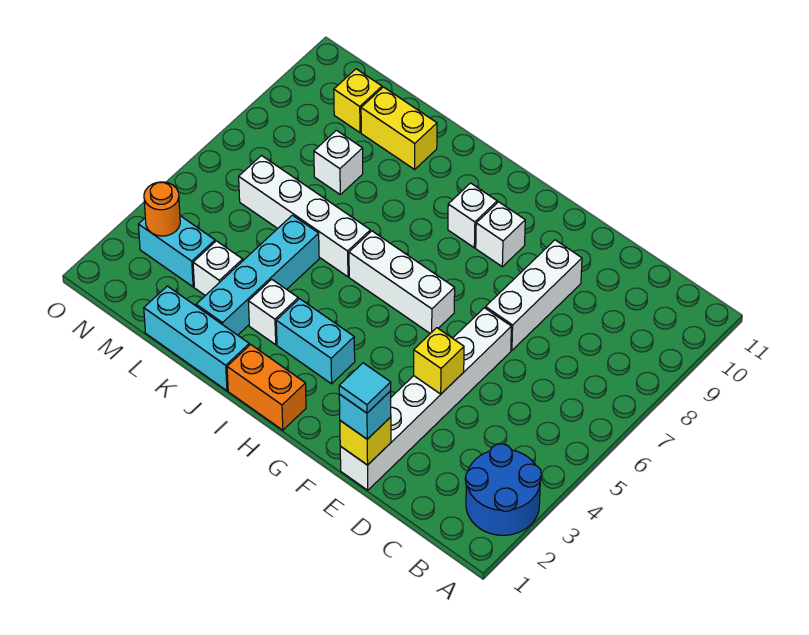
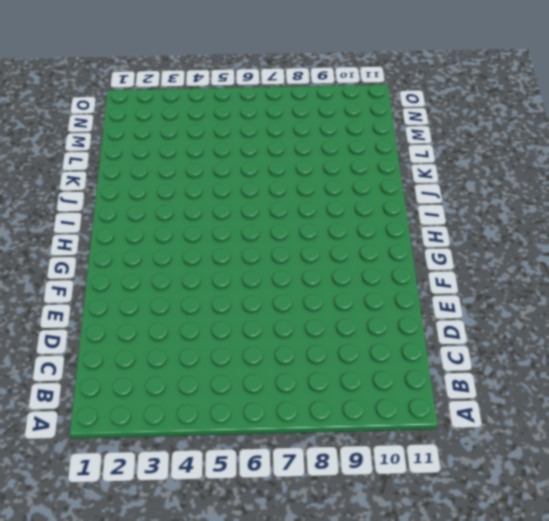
none -> blue round brick A2:B3 level 1
none -> white brick E1:E6 level 1
none -> white brick E7:E9 level 1

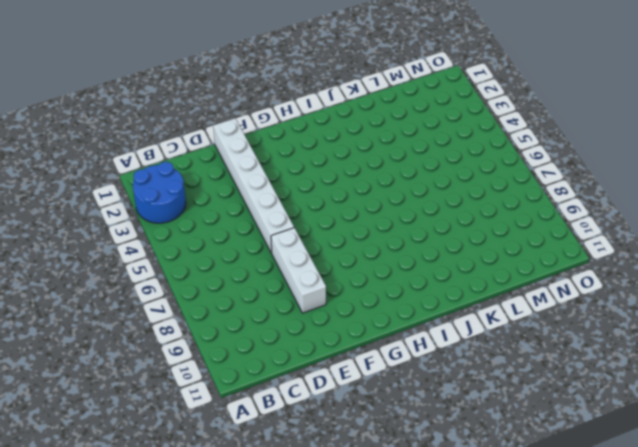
none -> white brick G6:I6 level 1
none -> white brick G9 level 1
none -> orange brick H1:I1 level 1

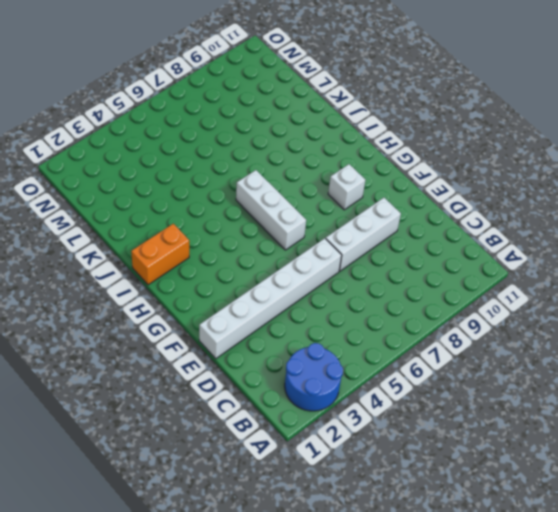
orange brick I1:I2 level 1 -> orange brick H1:I1 level 1
none -> cyan brick H3:I3 level 1
none -> white brick H9 level 1
none -> cyan brick J1:L1 level 1

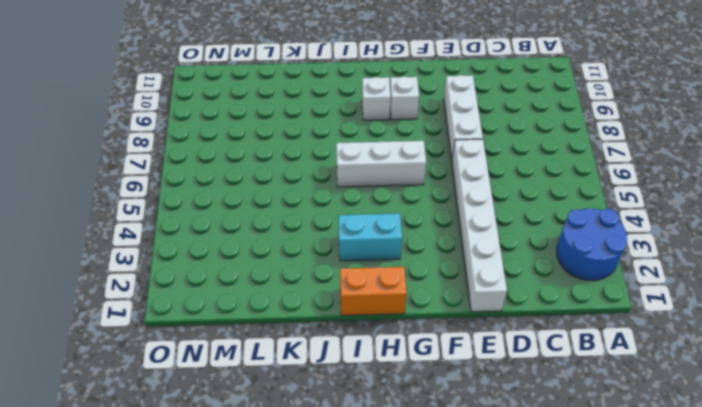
none -> cyan brick J1:L1 level 1
none -> white brick J3 level 1
none -> white brick J6:M6 level 1

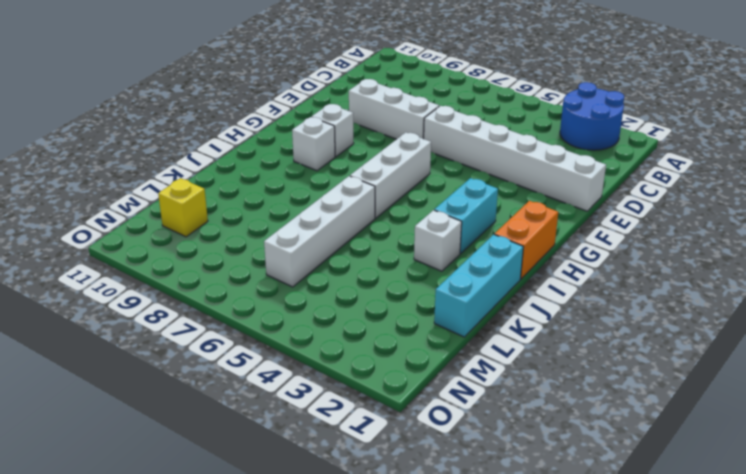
none -> cyan brick K2:K5 level 1
none -> yellow brick K10:L10 level 1
none -> white brick L3 level 1

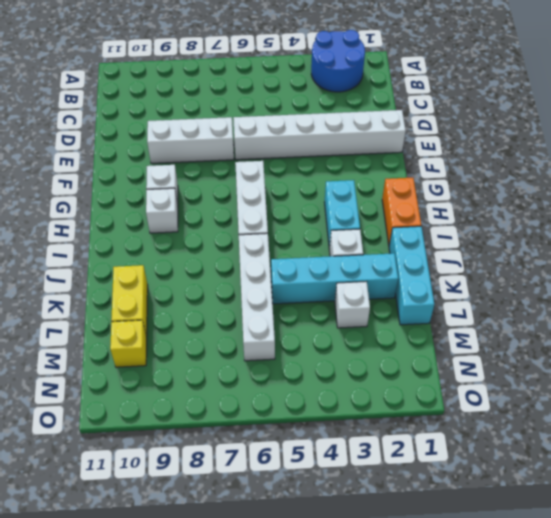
none -> white brick L8 level 1
none -> cyan brick M3:N3 level 1
none -> yellow brick E1 level 2

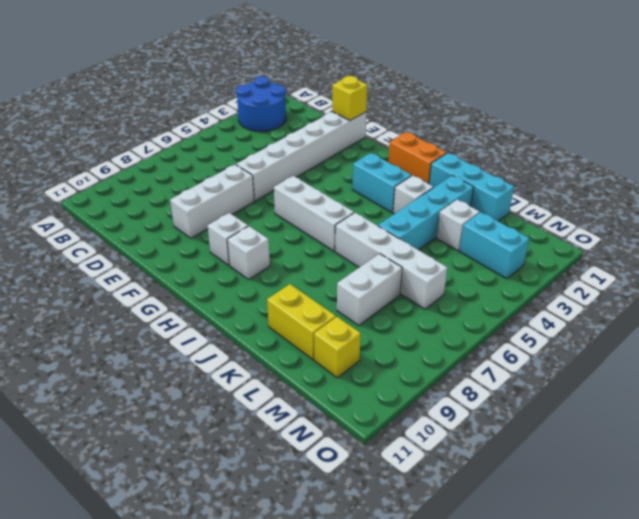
white brick L7:L8 level 1 -> white brick L8 level 1
none -> yellow brick E4 level 2
none -> orange round brick N3 level 2
none -> cyan brick E1 level 3

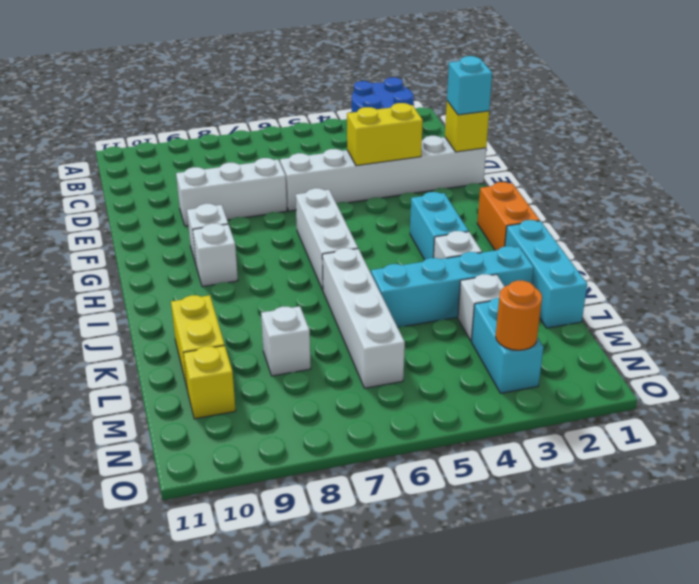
yellow brick E3:E4 level 2 -> yellow brick E4 level 2
none -> cyan tile E1 level 4

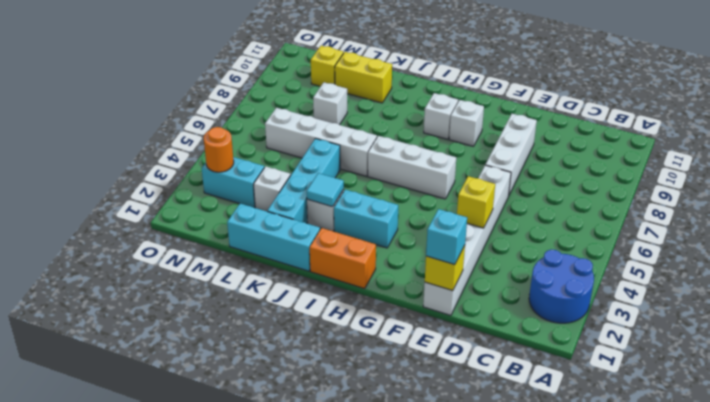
cyan tile J3 level 2 -> cyan tile E1 level 4

